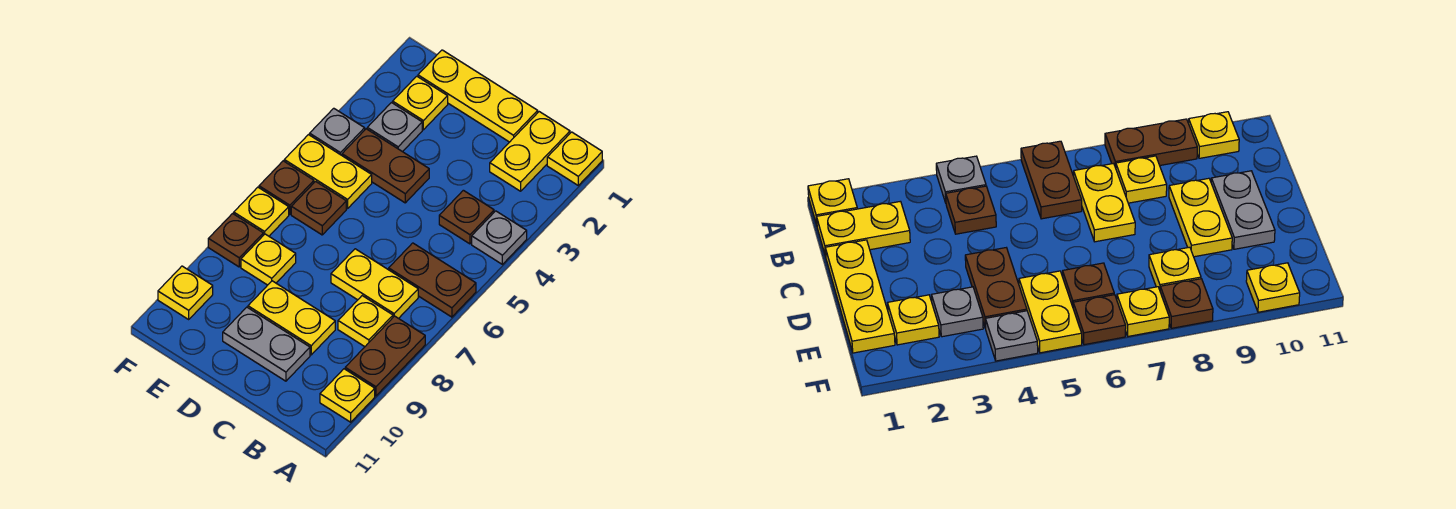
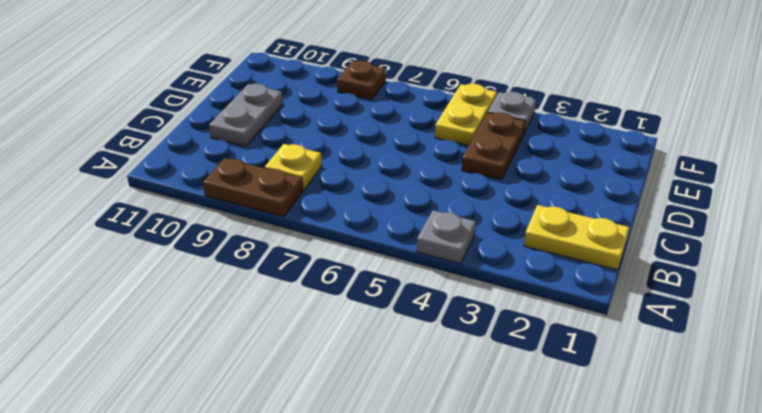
none -> yellow plate A1 level 1
none -> brown plate A6:B6 level 1
none -> yellow plate A10 level 1

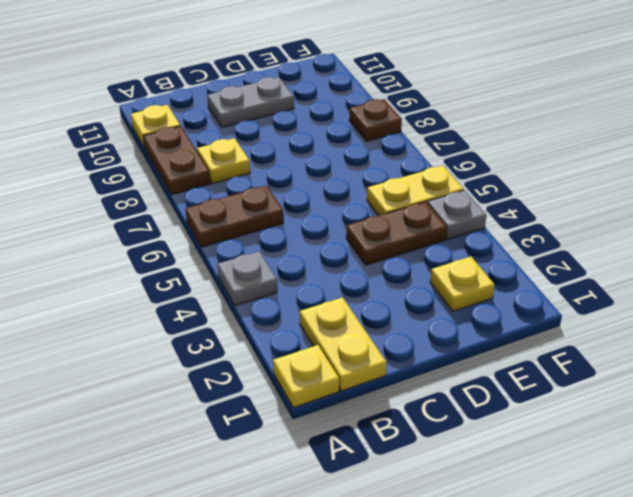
none -> brown plate B4 level 1
none -> yellow plate B7:C7 level 1
none -> yellow plate C1:E1 level 1

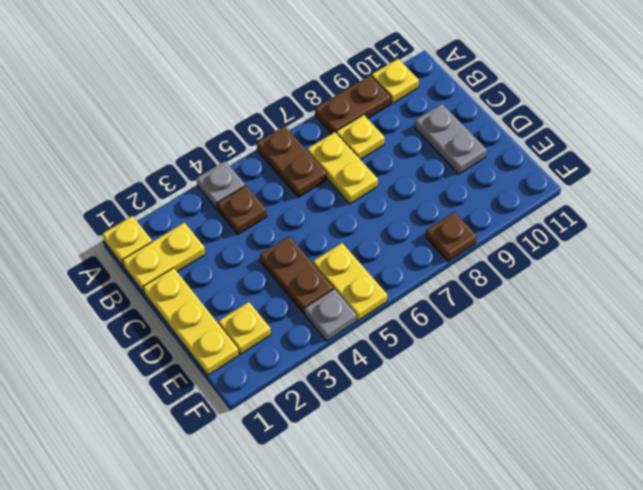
none -> yellow plate C9:D9 level 1
none -> grey plate E3 level 1
none -> brown plate E6 level 1

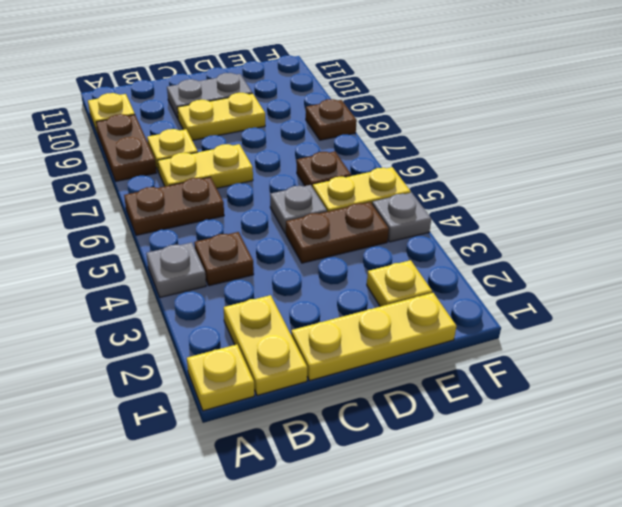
grey plate D5 level 1 -> grey plate E3 level 1
none -> yellow plate E8 level 1
none -> brown plate F6 level 1
none -> yellow plate F7 level 1

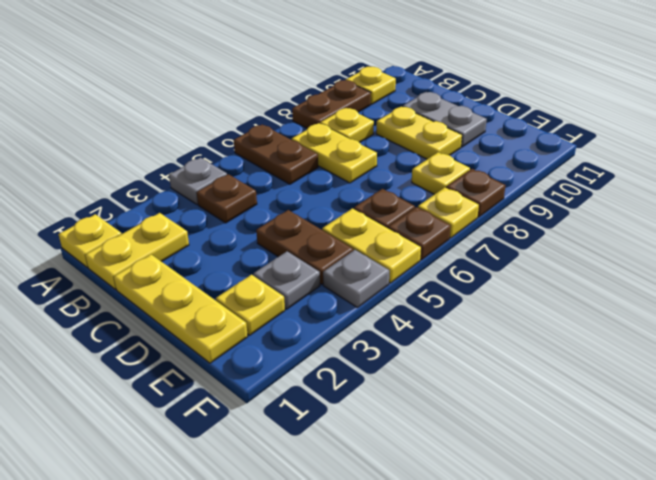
none -> yellow plate F10 level 1

